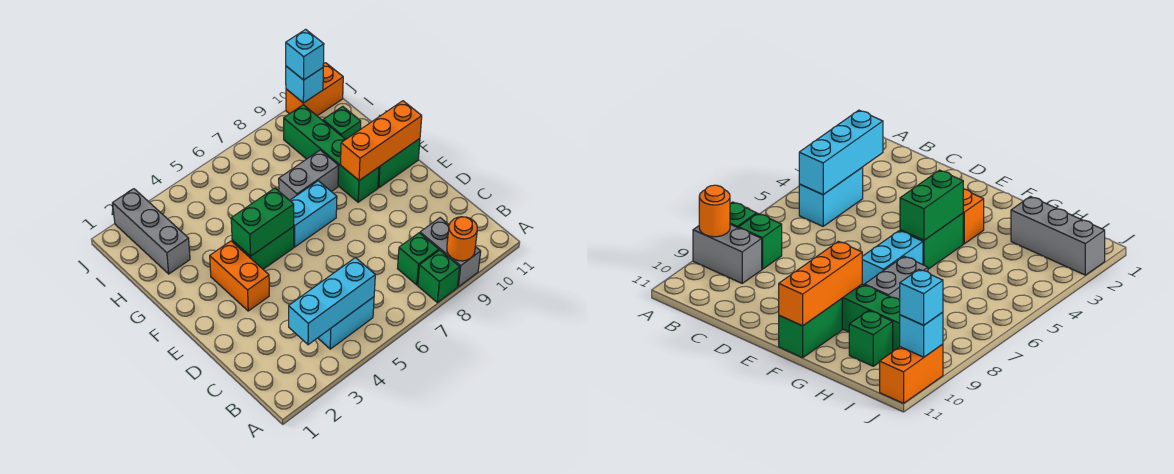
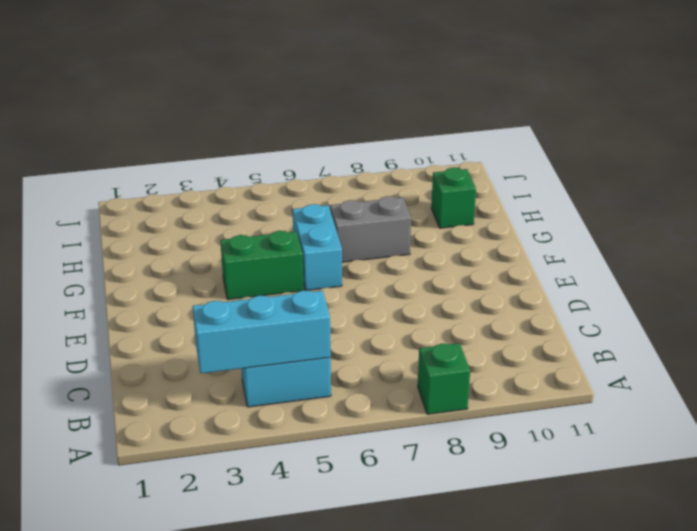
cyan brick F6:G6 level 1 -> cyan brick F6:F7 level 1
none -> grey brick A9:B9 level 1
none -> green brick B8 level 1
none -> orange brick E3:F3 level 1

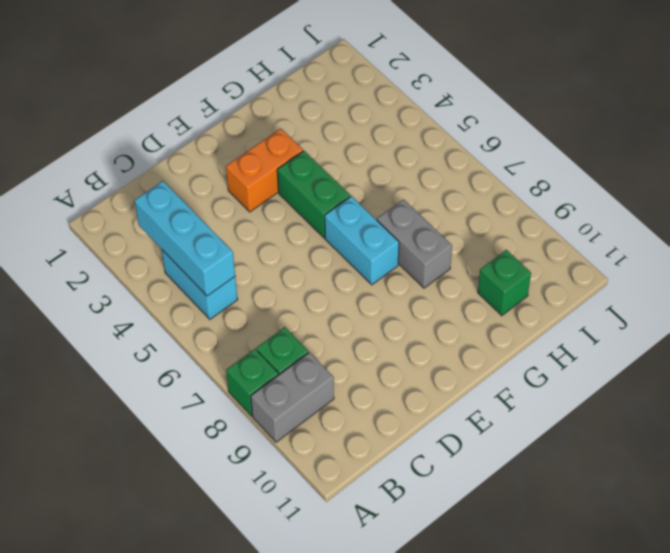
none -> green brick F9:I9 level 1
none -> green brick F10:F11 level 1
none -> grey brick H2:J2 level 1

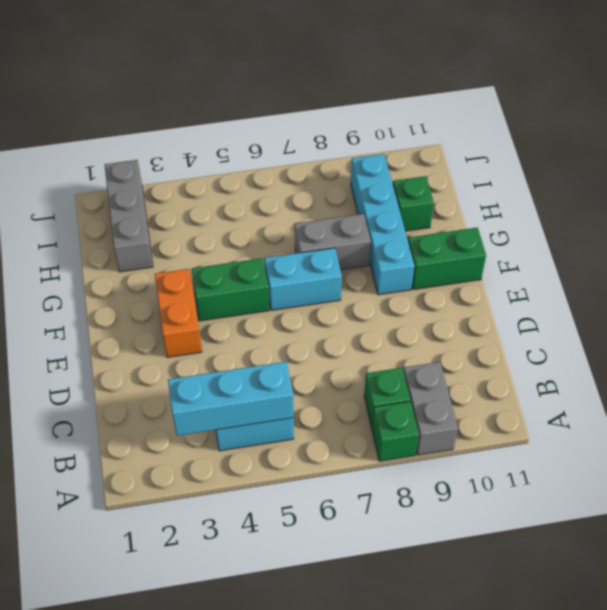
cyan brick F9:I9 level 1 -> green brick F9:I9 level 1
none -> orange brick J10:J11 level 1
none -> orange round brick A9 level 2
none -> green brick F4:F5 level 2

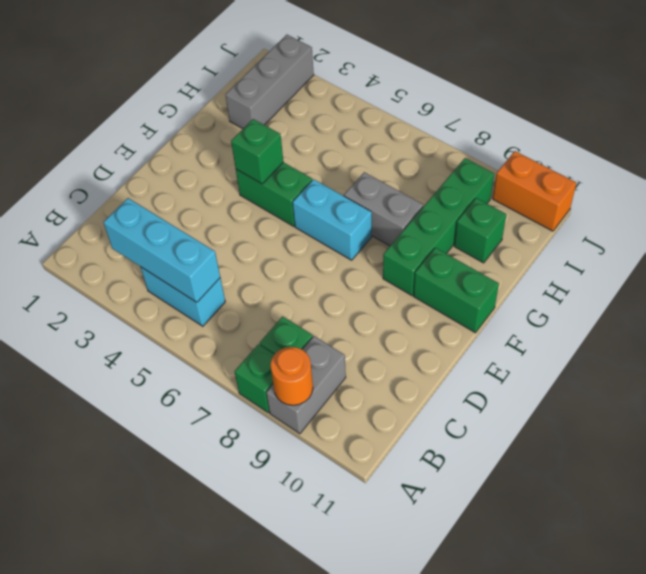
green brick F4 level 2 -> green brick F4:F5 level 2
none -> orange brick E3:F3 level 1
none -> orange brick F9:F11 level 2
none -> cyan brick J10 level 2

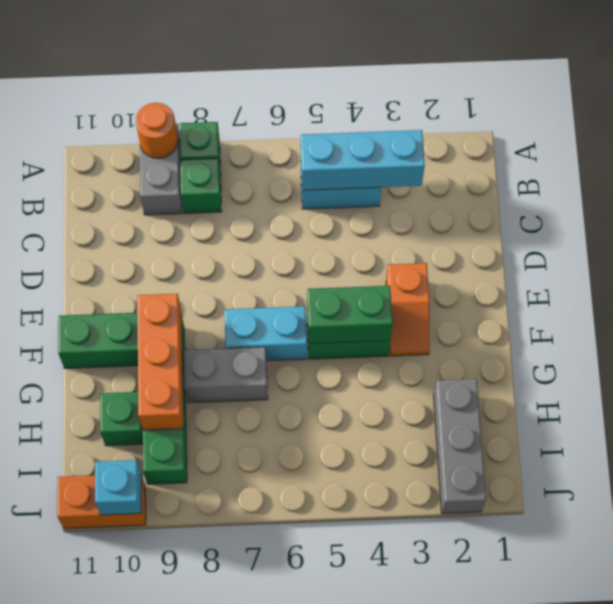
orange slope E3:F3 level 1 top E -> orange brick E3:F3 level 1
orange brick F9:H9 level 2 -> orange brick F9:F11 level 2
none -> cyan brick J10 level 3

